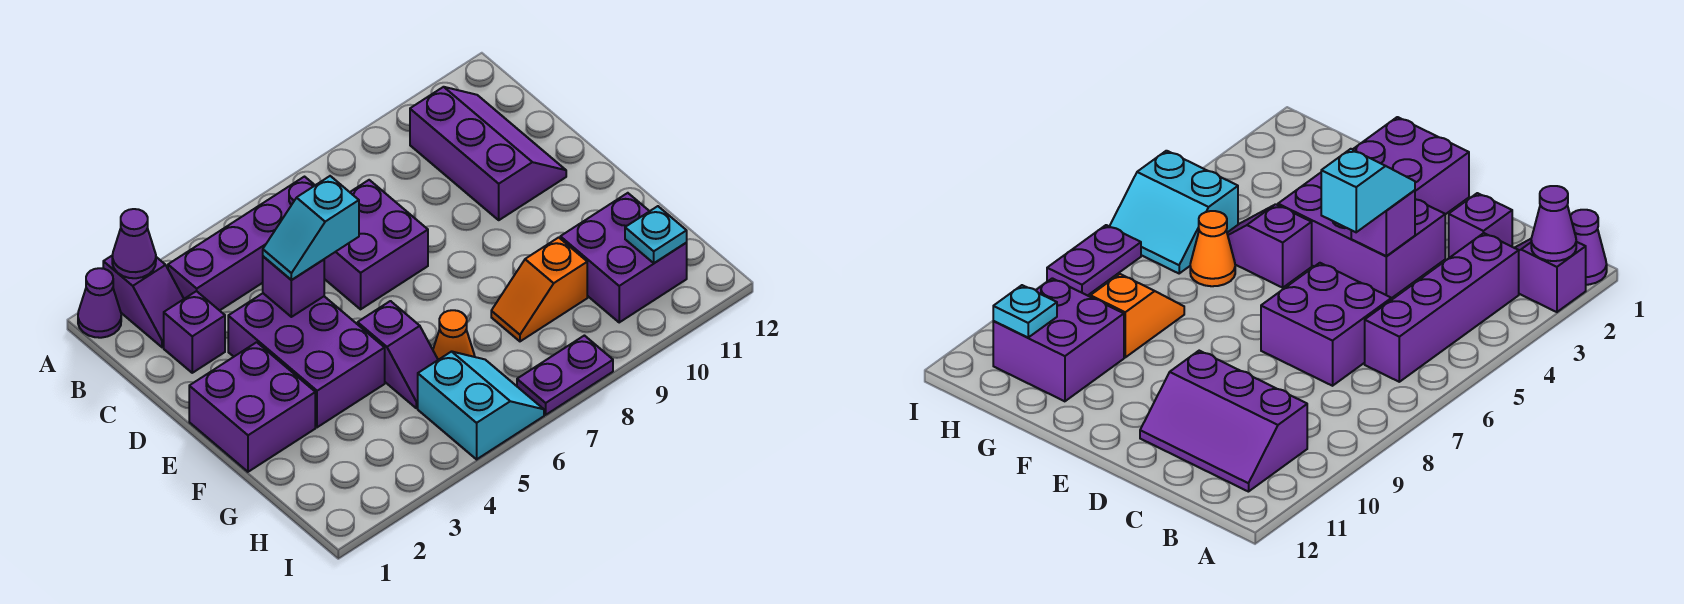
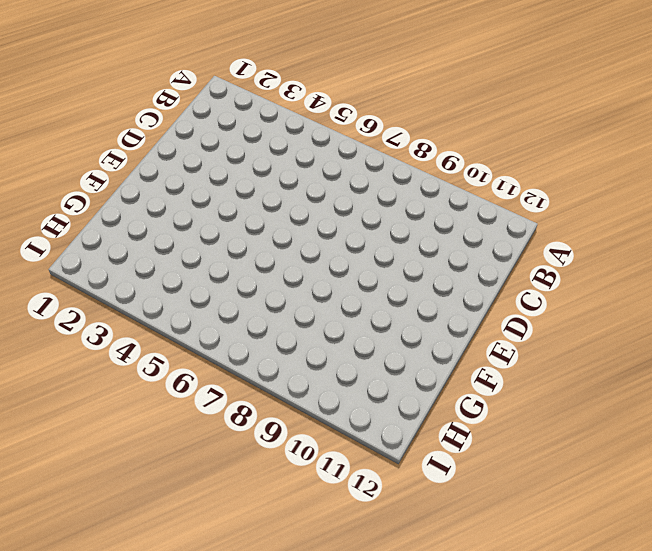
none -> purple cone A1 level 1
none -> purple slope A2:B2 level 1 top A
none -> purple brick B3:B6 level 1

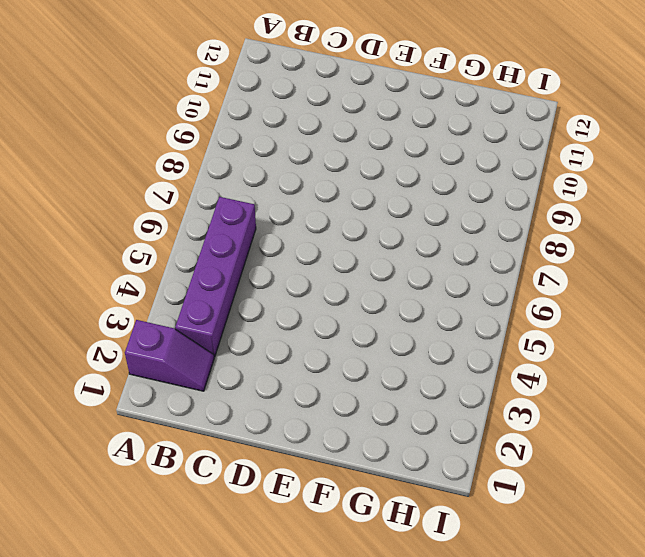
none -> purple cone A1 level 1
none -> purple slope B10:D11 level 1 top 10
none -> purple brick C2 level 1

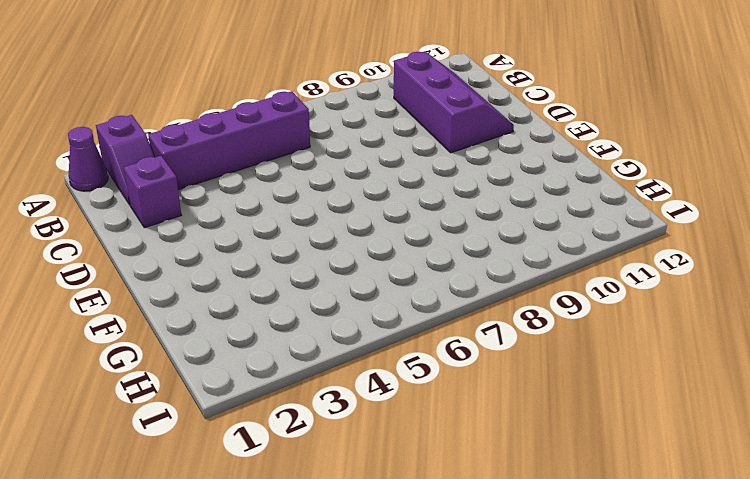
none -> purple brick C6:D7 level 1
none -> purple brick D3:F4 level 1
none -> purple brick E1:F2 level 1

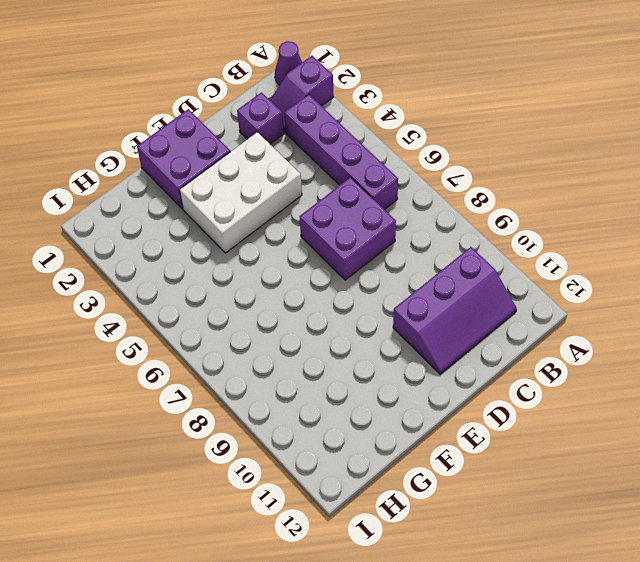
white brick D3:F4 level 1 -> purple brick D3:F4 level 1
none -> purple slope F5:G5 level 1 top F
none -> orange cone G6 level 1
none -> orange slope G8:G9 level 1 top 9

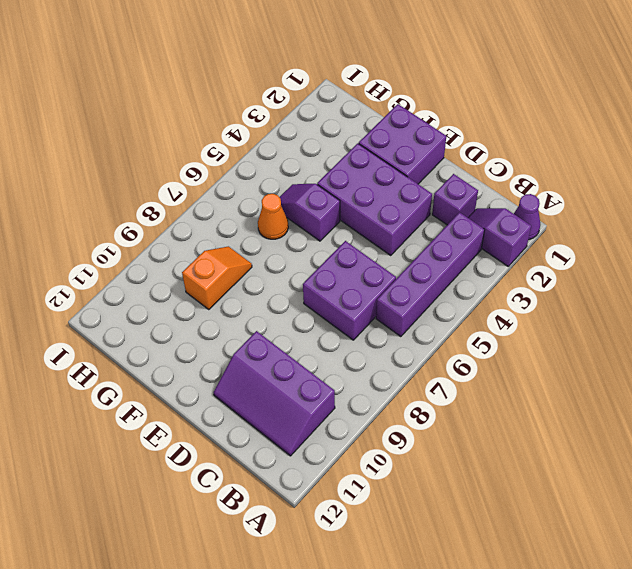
none -> purple brick G10:H11 level 1
none -> cyan slope H5:I6 level 1 top 5
none -> purple plate I7:I8 level 1

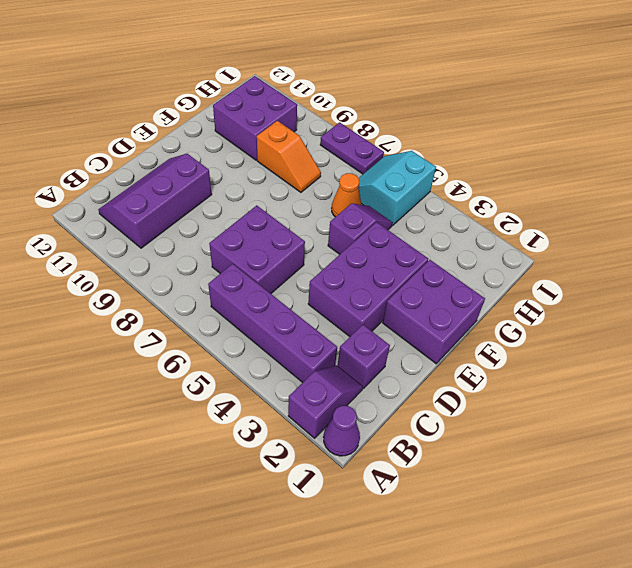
none -> purple cone A2 level 2
none -> purple brick D4 level 2
none -> cyan plate H11 level 2

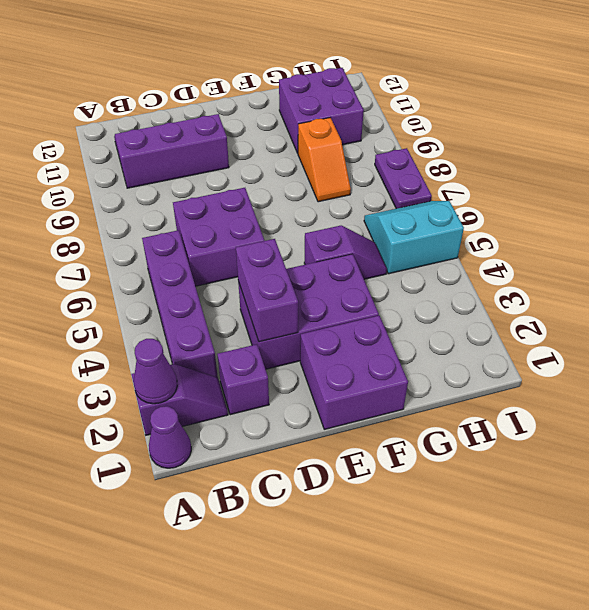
purple brick D3:D4 level 2 -> purple brick D4 level 2
none -> orange cone G6 level 1
none -> cyan plate H11 level 2
none -> cyan slope D4:D5 level 3 top 5

